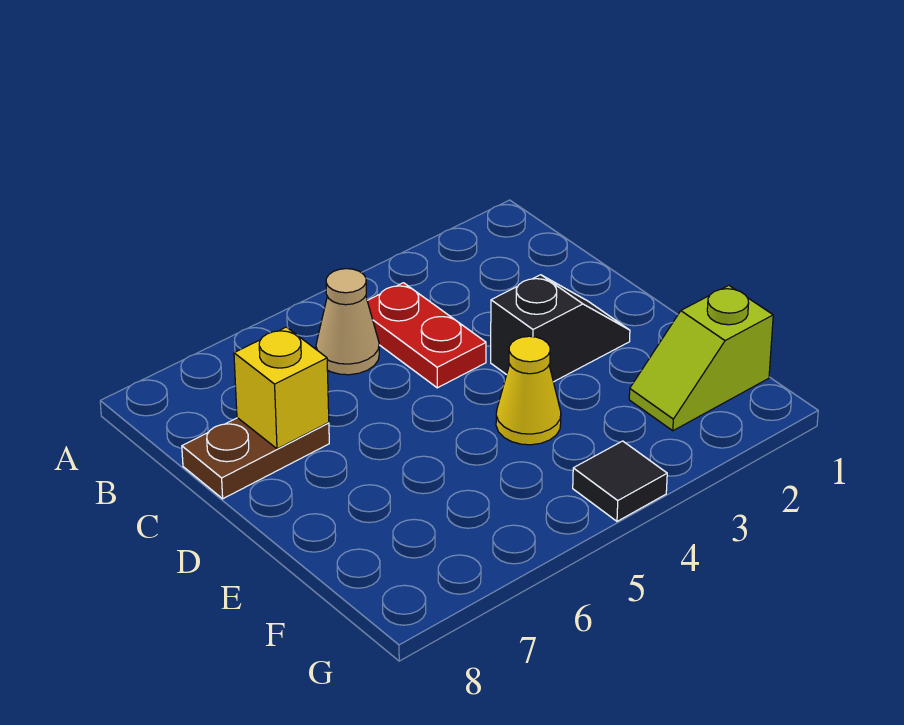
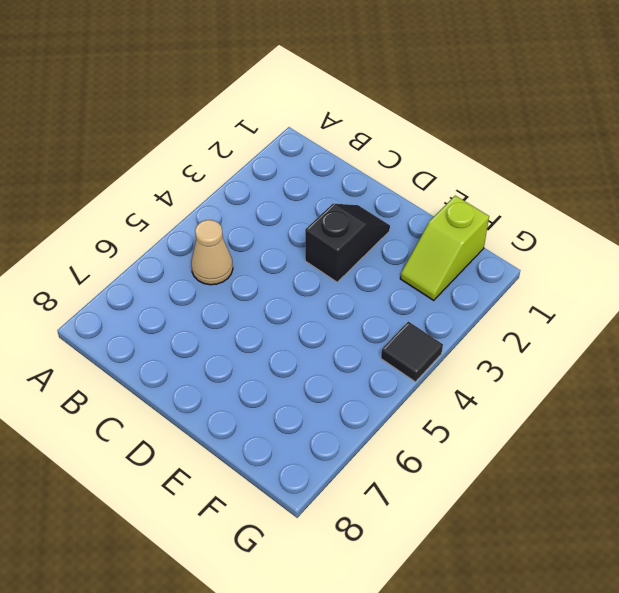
none -> red plate B4:C4 level 1
none -> brown plate C7:C8 level 1

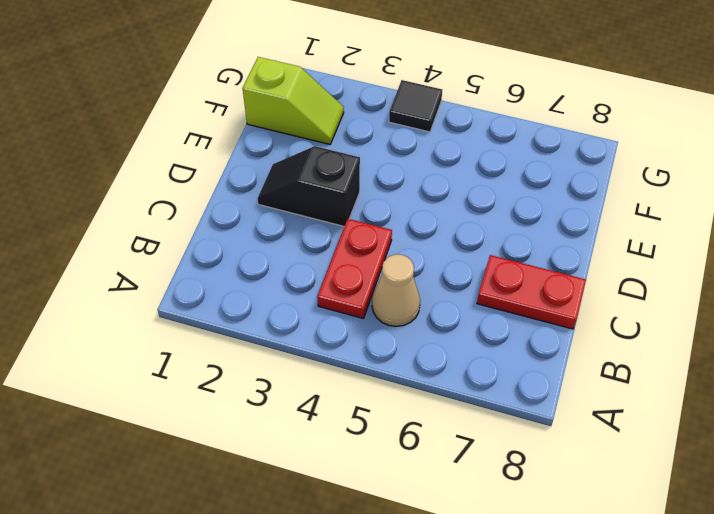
red plate C7:C8 level 1 -> brown plate C7:C8 level 1
none -> yellow cone E4 level 1
none -> yellow brick C7 level 2

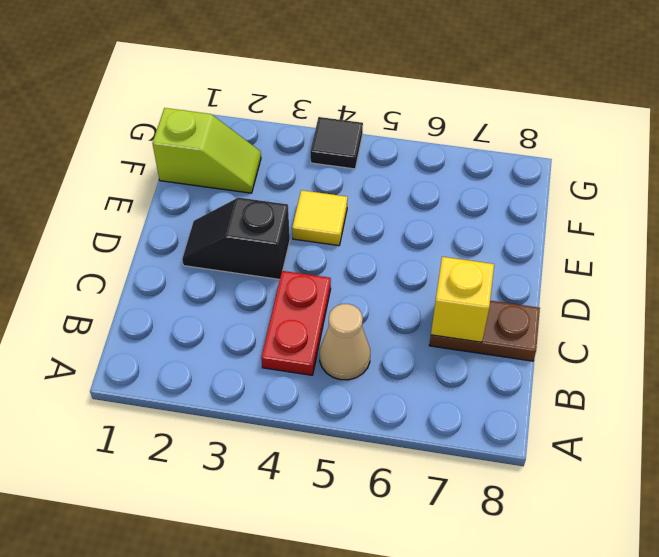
yellow tile E4 level 1 -> yellow cone E4 level 1

